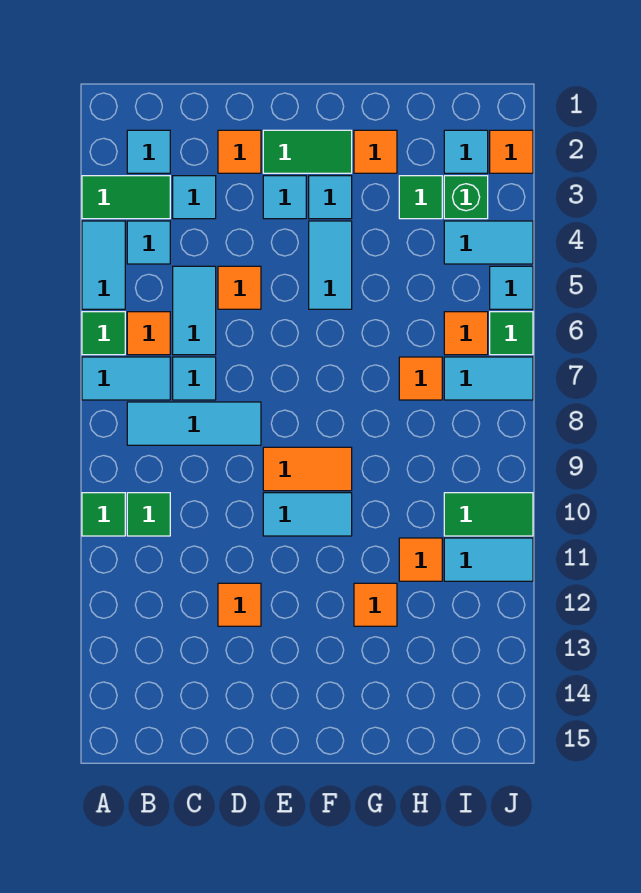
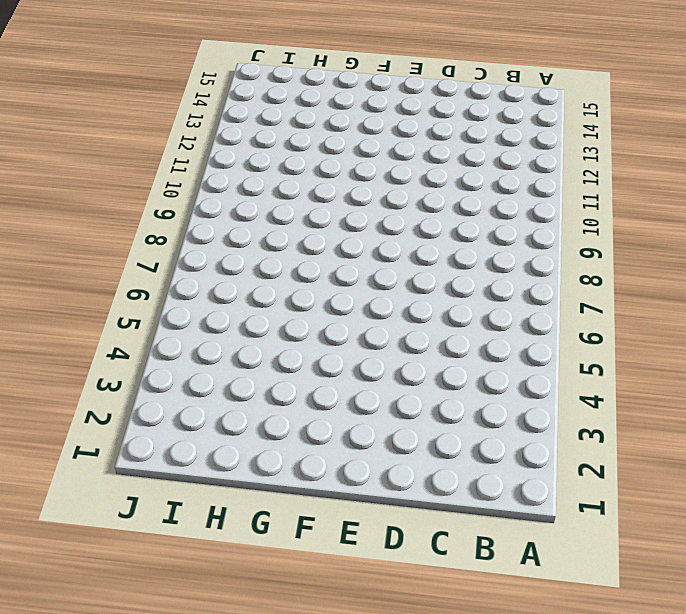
none -> green tile A3:B3 level 1
none -> cyan tile A4:A5 level 1
none -> green tile A6 level 1
none -> cyan tile A7:B7 level 1

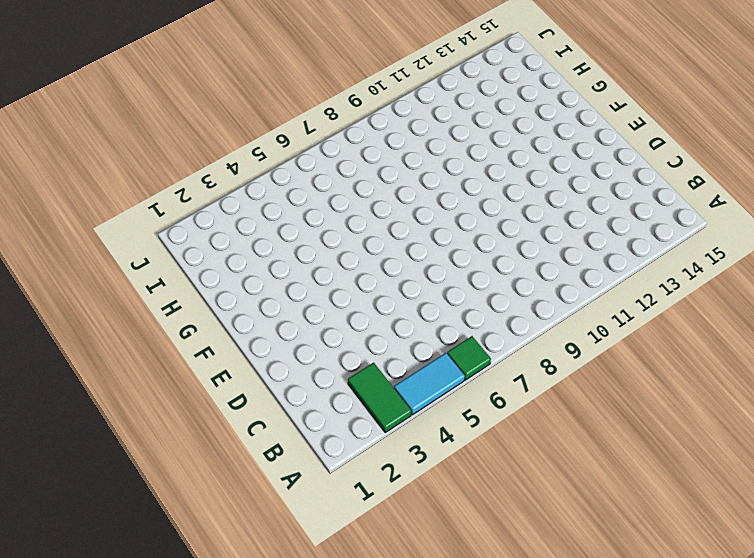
none -> cyan tile A7:B7 level 1
none -> green tile A10 level 1
none -> cyan tile B2 level 1
none -> cyan tile B4 level 1

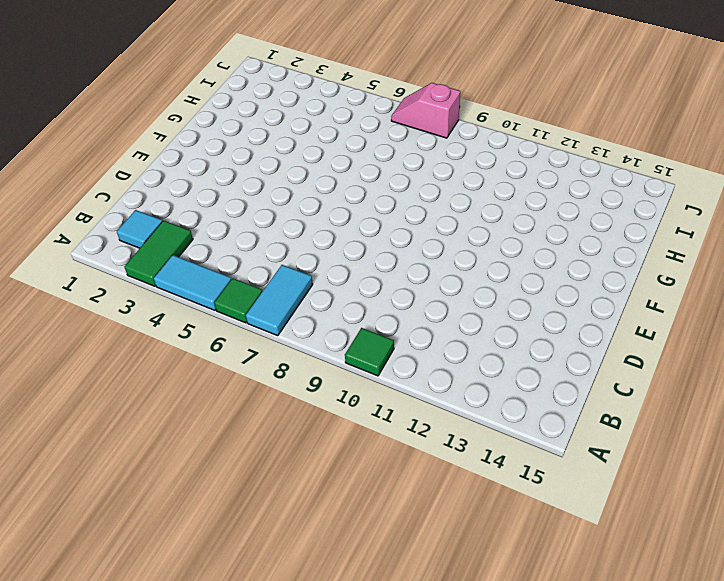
pink slope J7:J8 level 1 top 8 -> cyan tile I7:J7 level 1
none -> cyan tile B4 level 1
none -> orange tile B6 level 1
none -> cyan tile B8:D8 level 1
none -> green tile B10 level 1

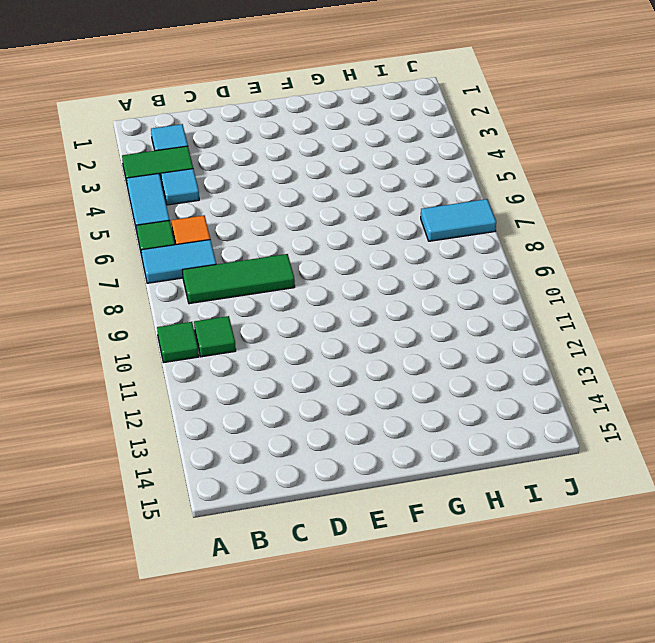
green tile B8:D8 level 1 -> cyan tile B8:D8 level 1
none -> cyan tile C3 level 1
none -> cyan tile C5:C6 level 1
none -> cyan tile C7 level 1
none -> orange tile D2 level 1

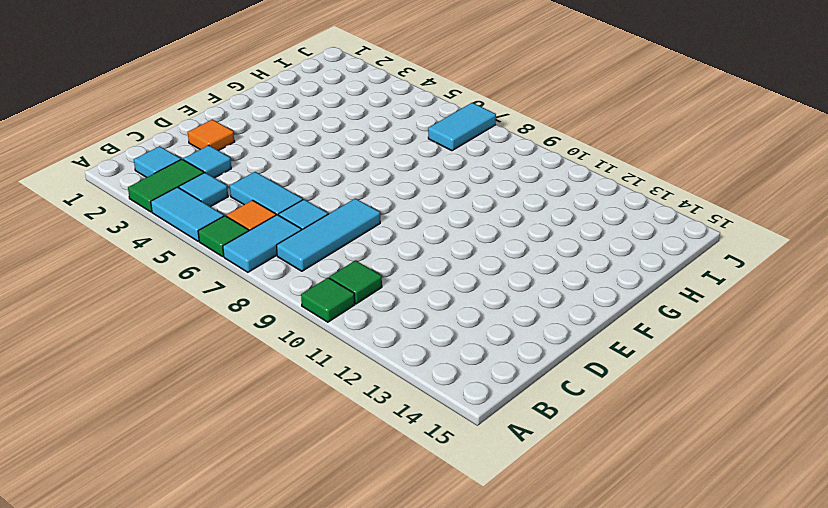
none -> orange tile D5 level 1
none -> orange tile D12 level 1
none -> green tile E2:F2 level 1
none -> cyan tile E3 level 1

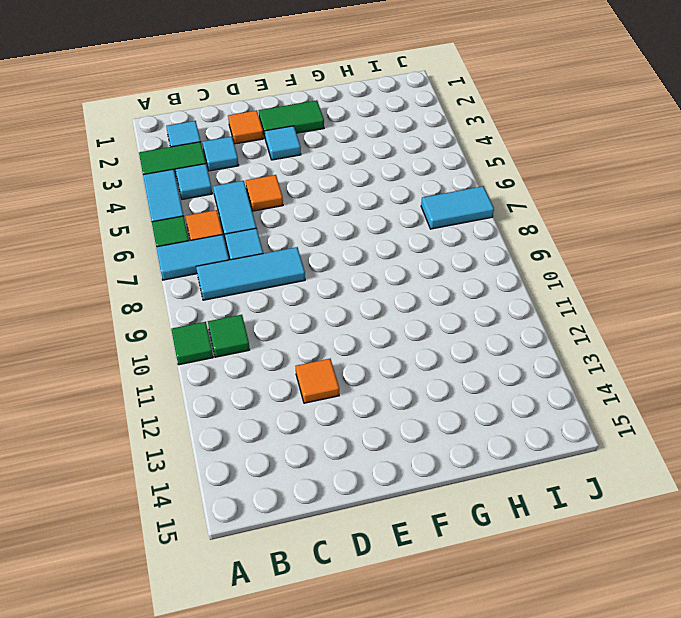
none -> orange tile E9:F9 level 1
none -> cyan tile E10:F10 level 1
none -> cyan tile F3 level 1
none -> cyan tile F4:F5 level 1

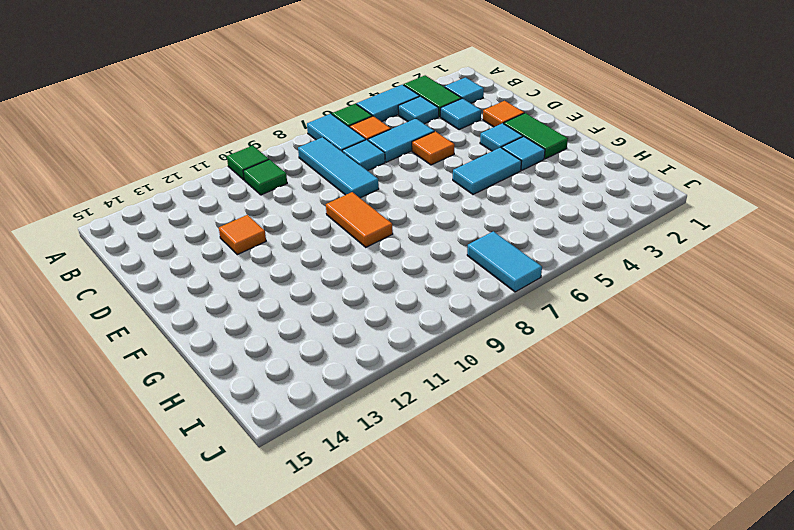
none -> cyan tile E10:F10 level 1
none -> orange tile G2 level 1
none -> orange tile G12 level 1
none -> green tile H3 level 1

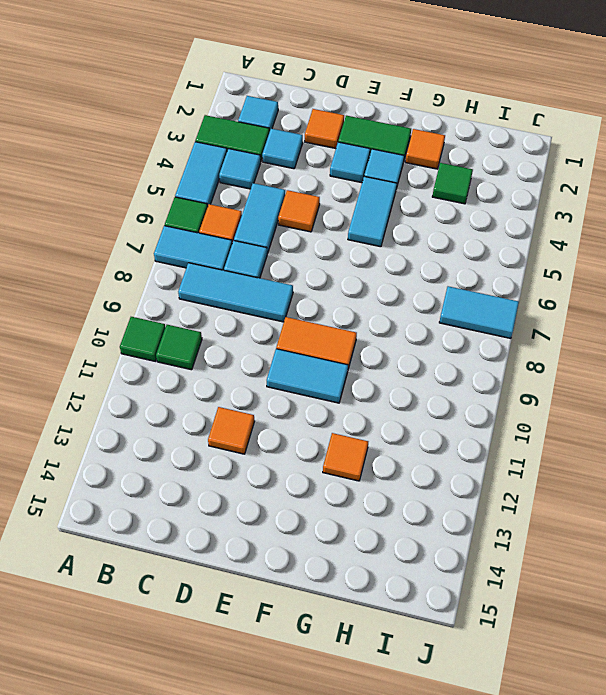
none -> orange tile H7 level 1
none -> orange tile H11 level 1
none -> cyan tile I2 level 1
none -> green brick I3 level 1

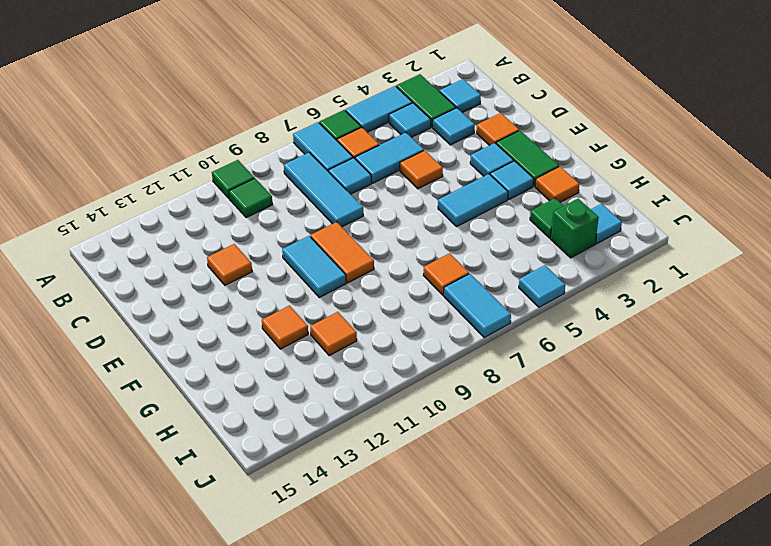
none -> cyan tile I4:J4 level 1
none -> orange tile I6 level 1
none -> green tile I10:J10 level 1
none -> cyan tile I11:J11 level 1

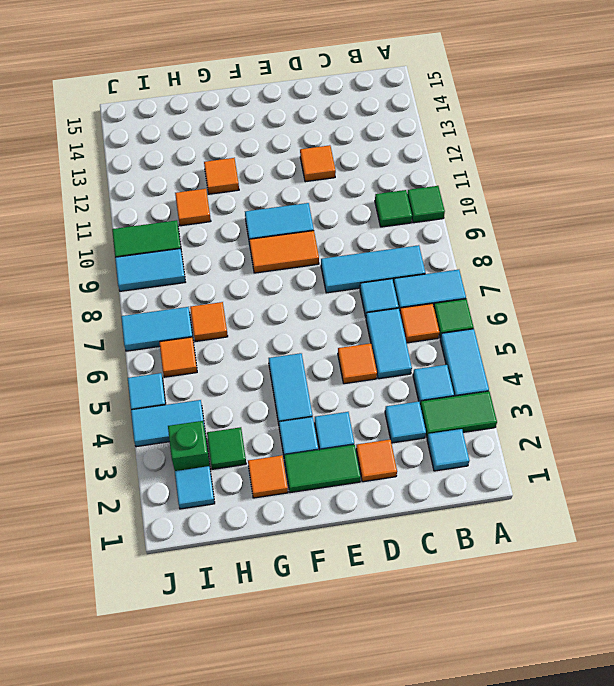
cyan tile I9:J9 level 1 -> cyan tile I11:J11 level 1
none -> orange tile J2 level 1
none -> green tile J6 level 1

